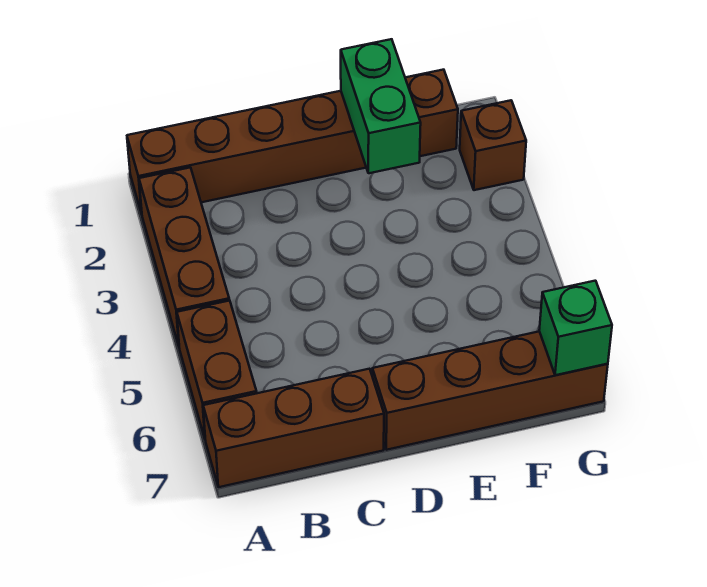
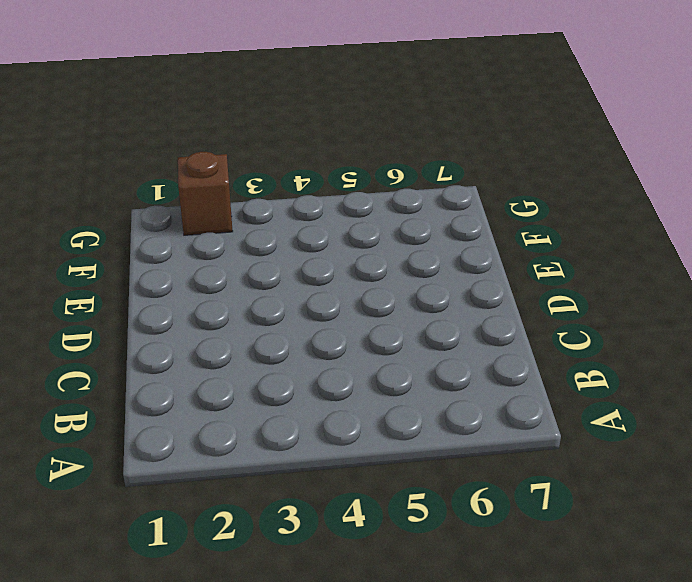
none -> brown brick A1:F1 level 1
none -> brown brick A2:A4 level 1

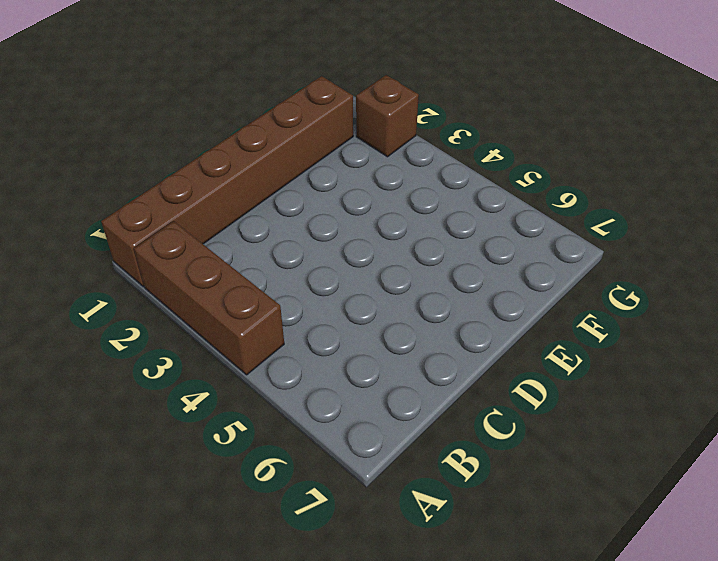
none -> brown brick A5:A6 level 1
none -> brown brick A7:C7 level 1

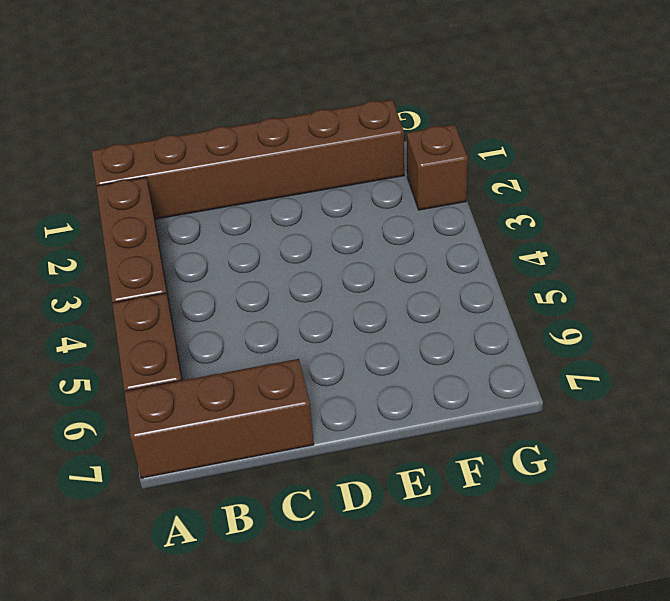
none -> brown brick D7:G7 level 1
none -> green brick E1:E2 level 2

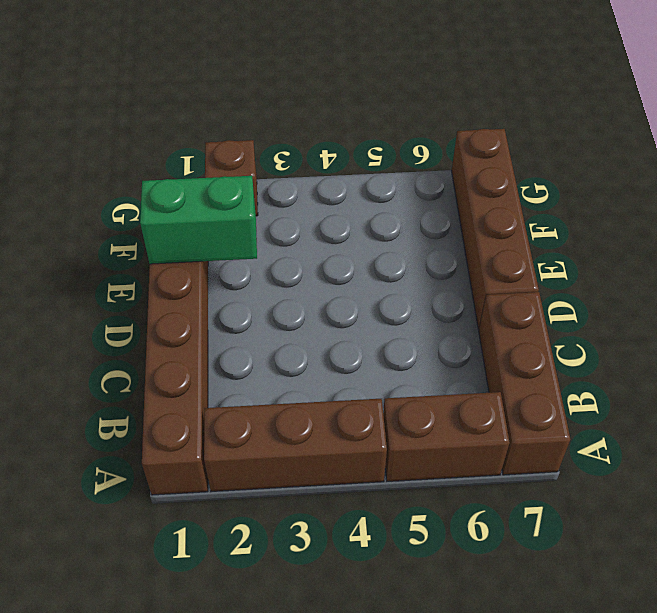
none -> green brick G7 level 2

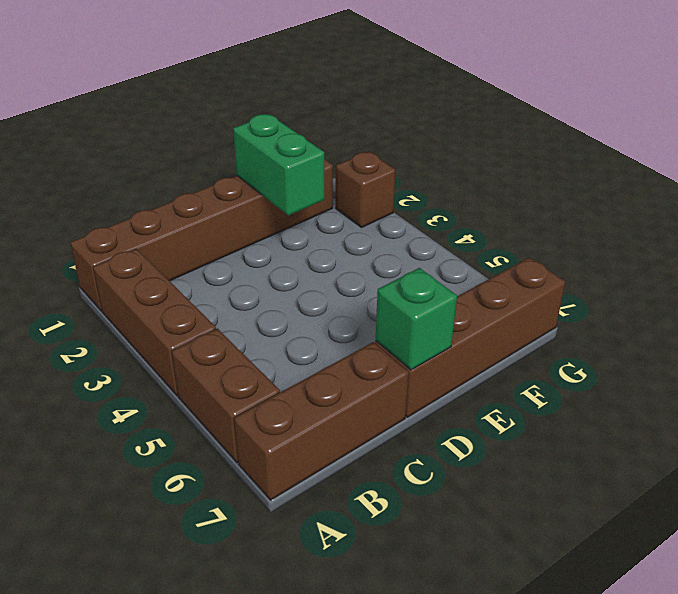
green brick D7 level 2 -> green brick G7 level 2

